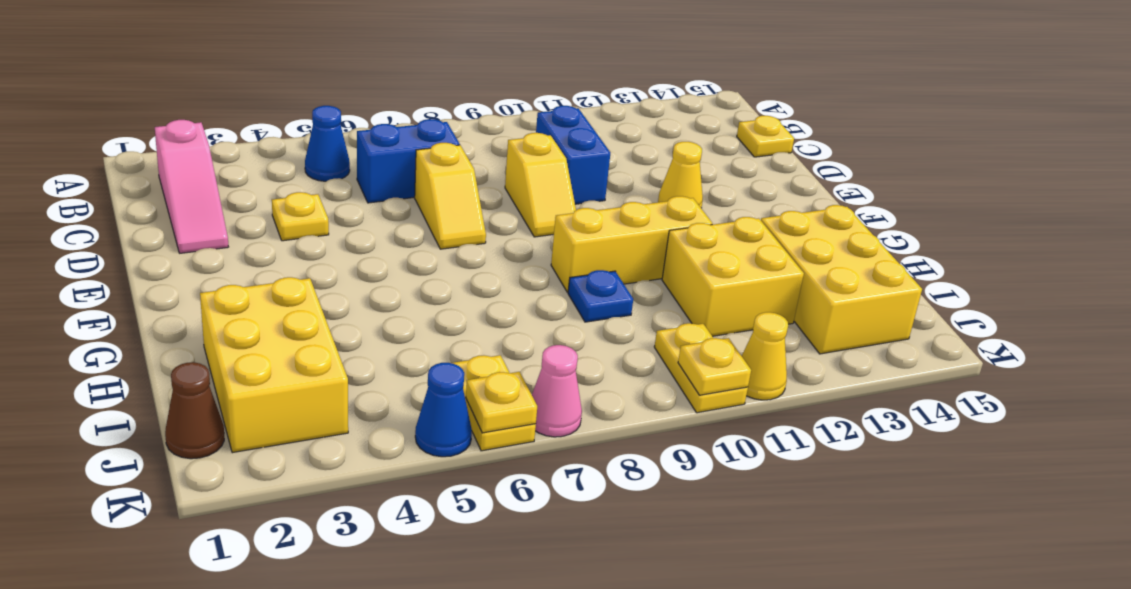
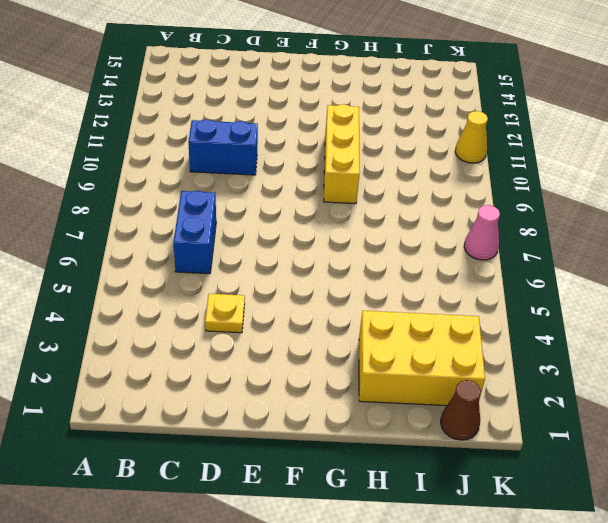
none -> pink slope B2:D2 level 1 top B
none -> blue cone B5 level 1
none -> yellow plate C15 level 1

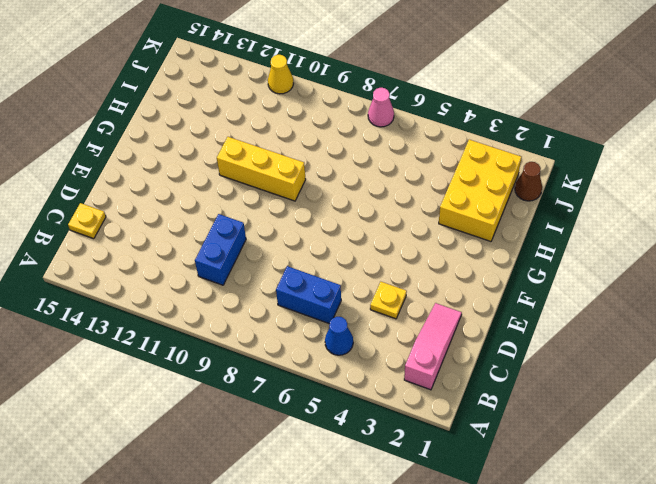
none -> yellow slope D7:E7 level 1 top D
none -> yellow slope D9:E9 level 1 top D
none -> yellow cone E12 level 1

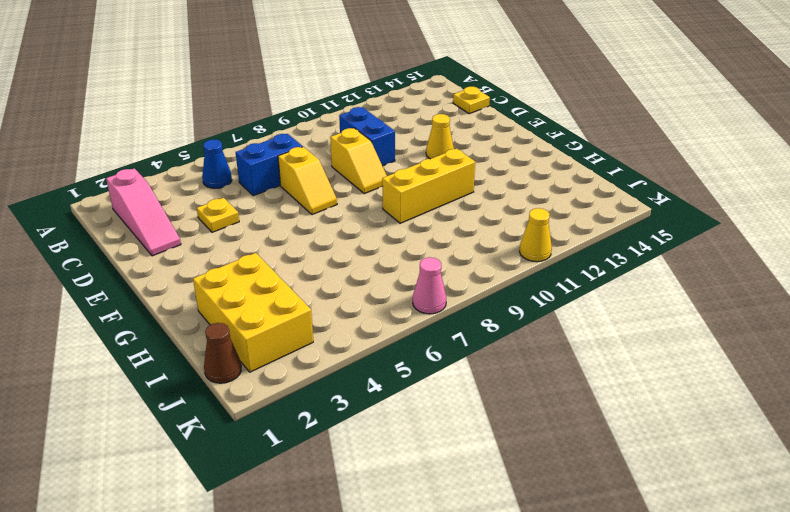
none -> blue plate H9 level 1
none -> yellow brick H11:I12 level 1
none -> yellow brick H13:J14 level 1

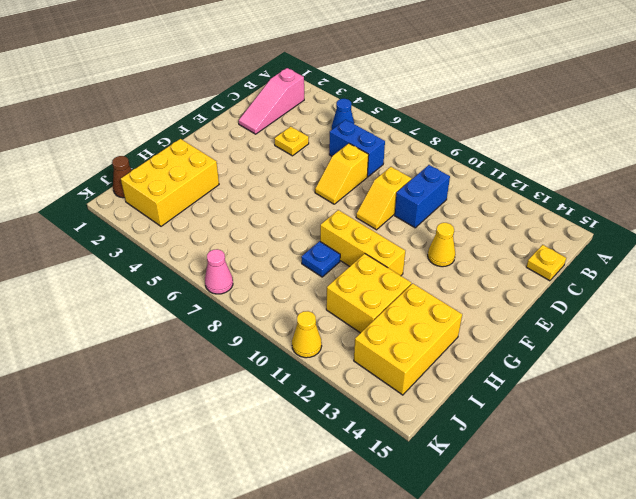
none -> yellow plate J6:K6 level 1
none -> yellow plate J10:K10 level 1
none -> blue cone K5 level 1

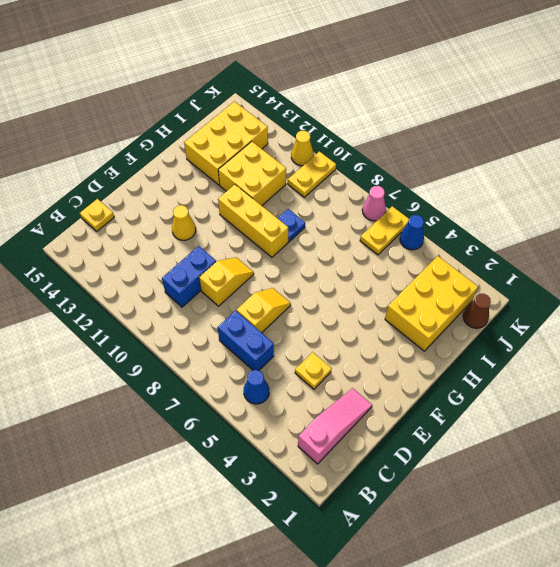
none -> yellow plate K6 level 2
none -> yellow plate K10 level 2

